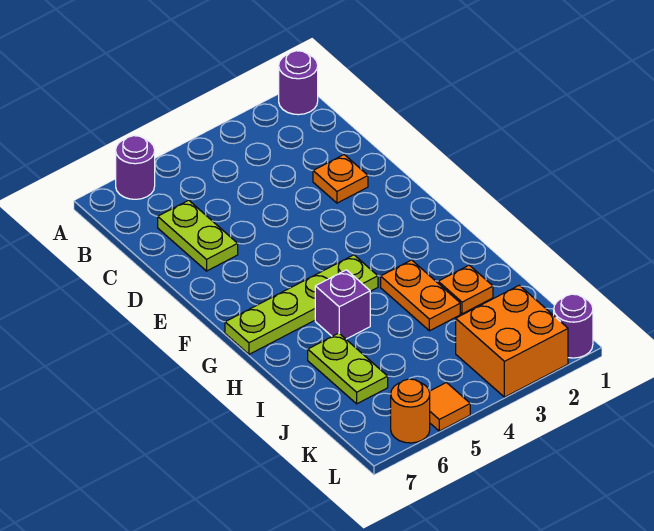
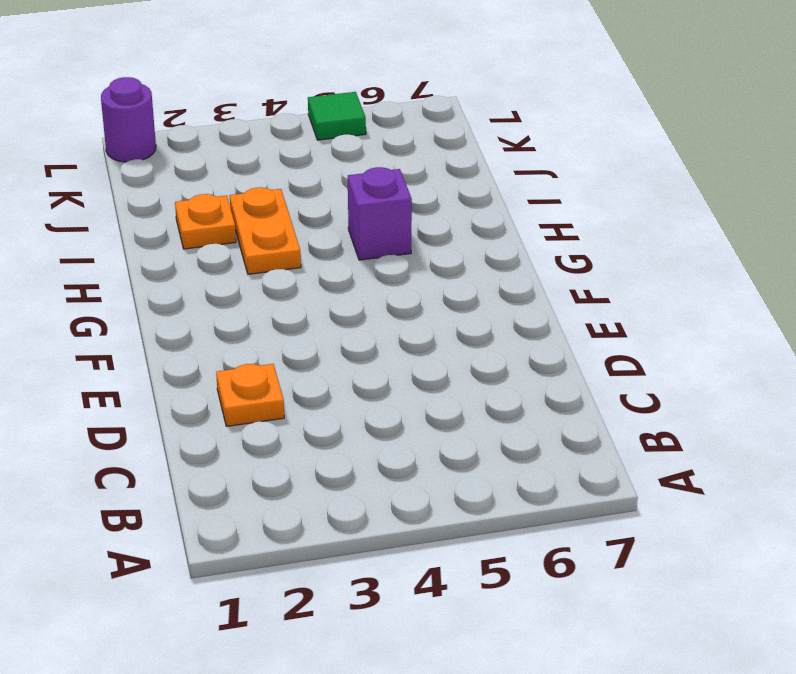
green tile L5 level 1 -> orange tile L5 level 1
none -> purple round brick A1 level 1
none -> purple round brick A6 level 1
none -> lime plate C6:D6 level 1

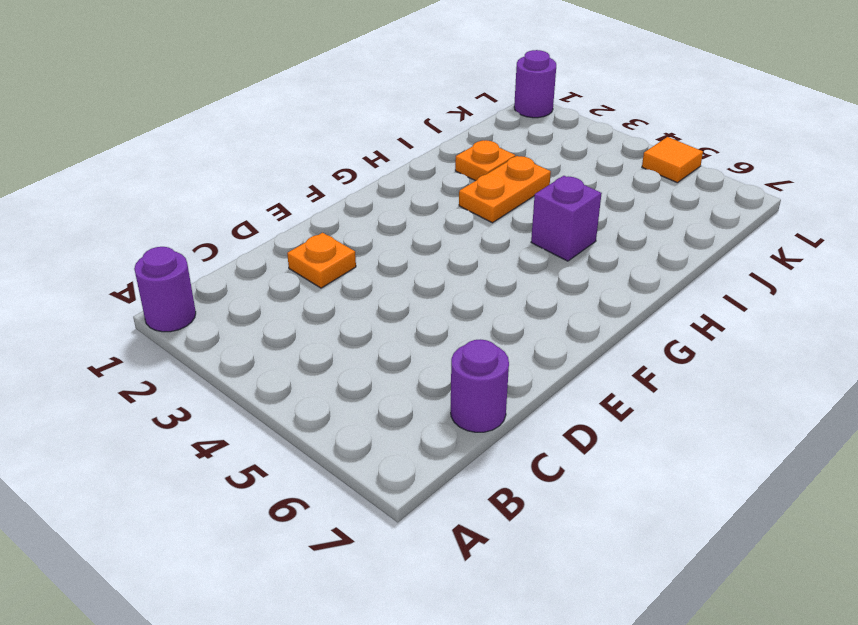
purple round brick C7 level 1 -> purple round brick A6 level 1
none -> lime plate C6:D6 level 1
none -> lime plate G4:G7 level 1
none -> lime plate I6:J6 level 1

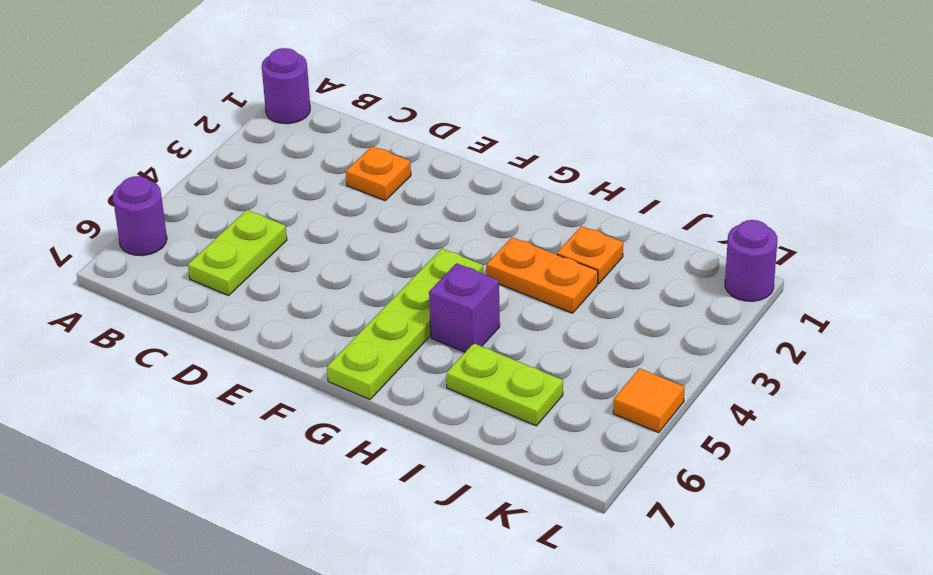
lime plate C5:C6 level 1 -> lime plate C6:D6 level 1
none -> orange brick K2:L3 level 1
none -> orange round brick L6 level 1

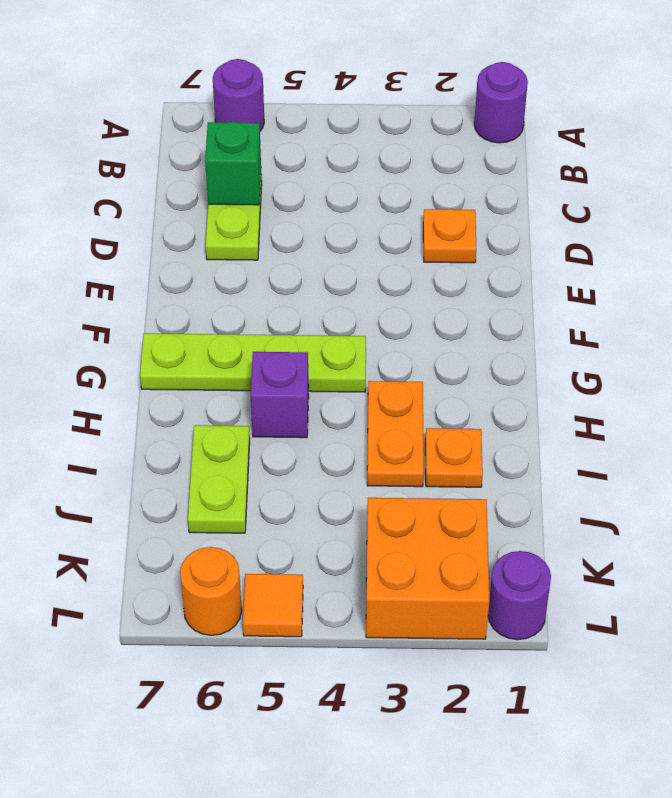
green brick C6 level 2 -> none

